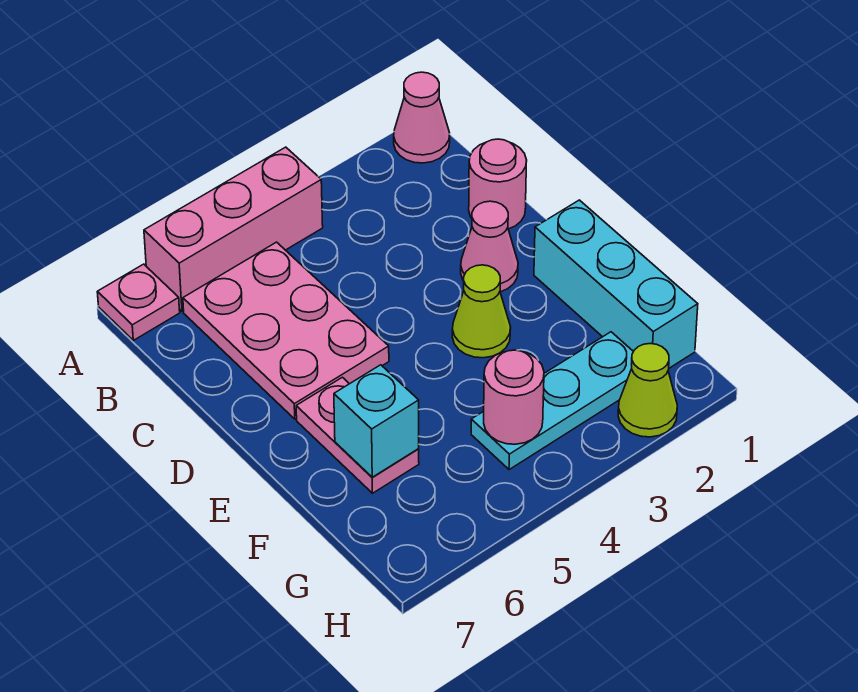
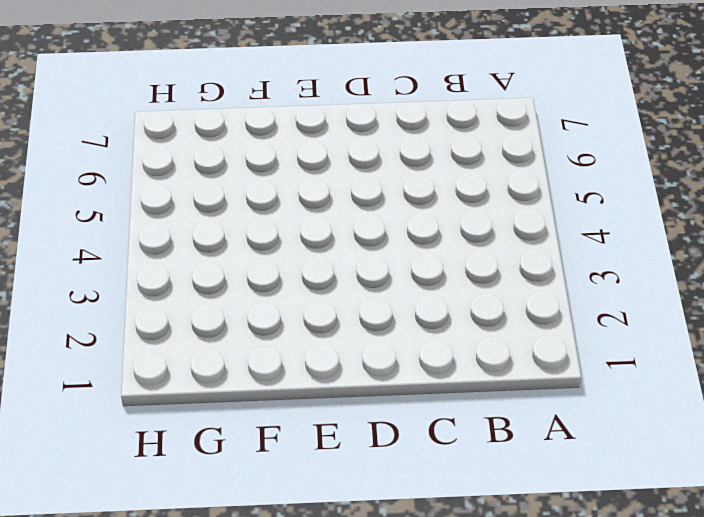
none -> pink cone A1 level 1
none -> pink brick A4:A6 level 1
none -> pink plate A7 level 1

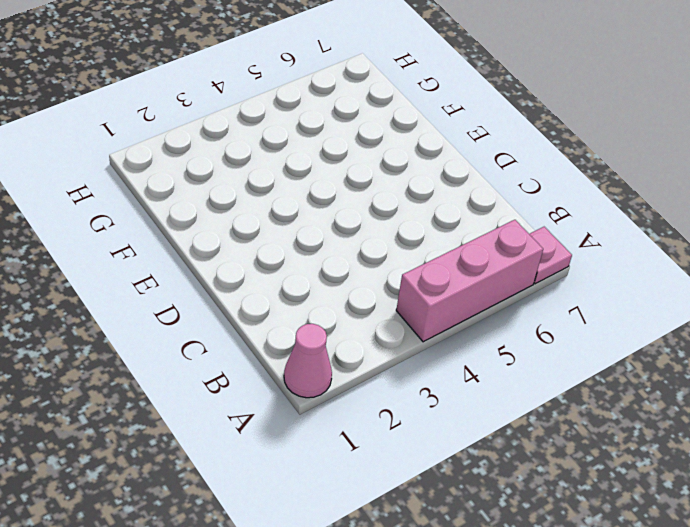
none -> pink plate B5:D6 level 1
none -> pink round brick C1 level 1
none -> pink cone D2 level 1

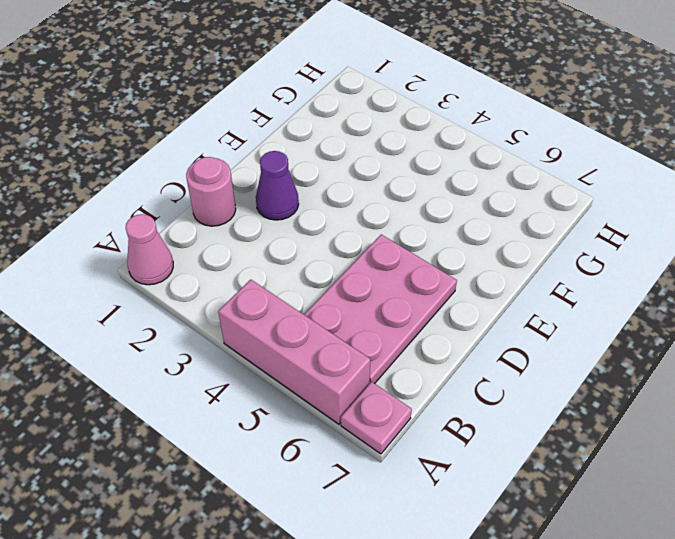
purple cone D2 level 1 -> pink cone D2 level 1
none -> cyan brick E1:G1 level 1
none -> lime cone E3 level 1
none -> pink plate E6:F6 level 1

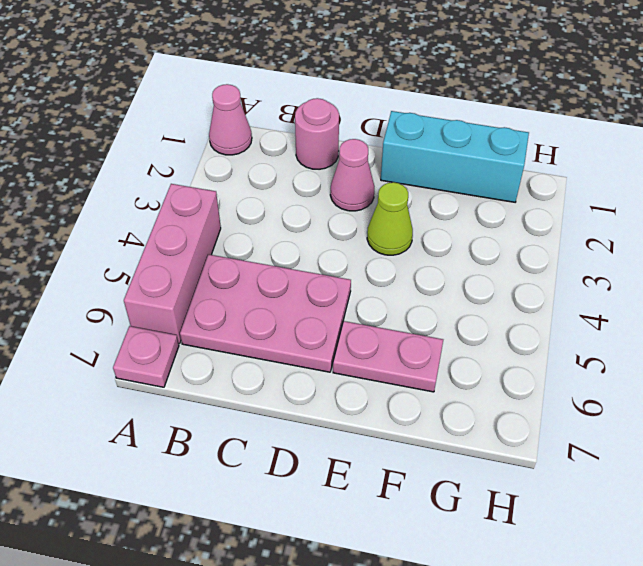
none -> cyan plate G2:G4 level 1
none -> lime cone H2 level 1
none -> cyan brick F6 level 2

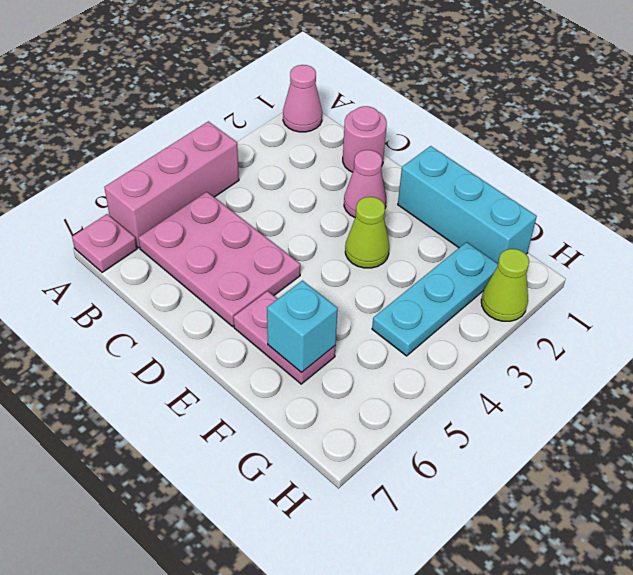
none -> pink round brick G4 level 2

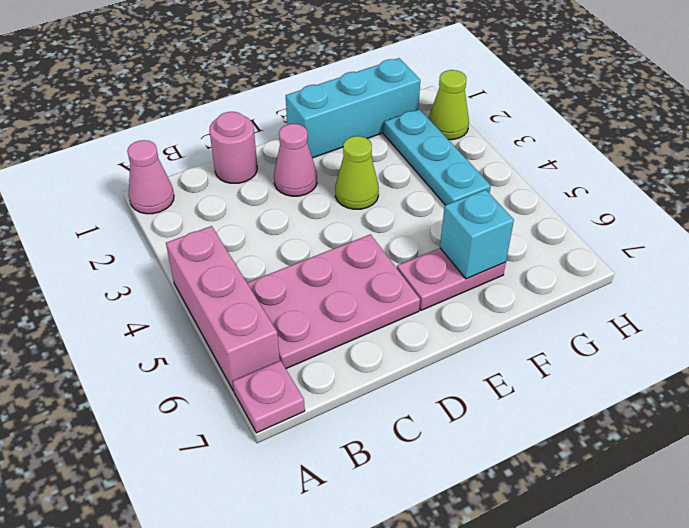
none -> pink round brick G4 level 2

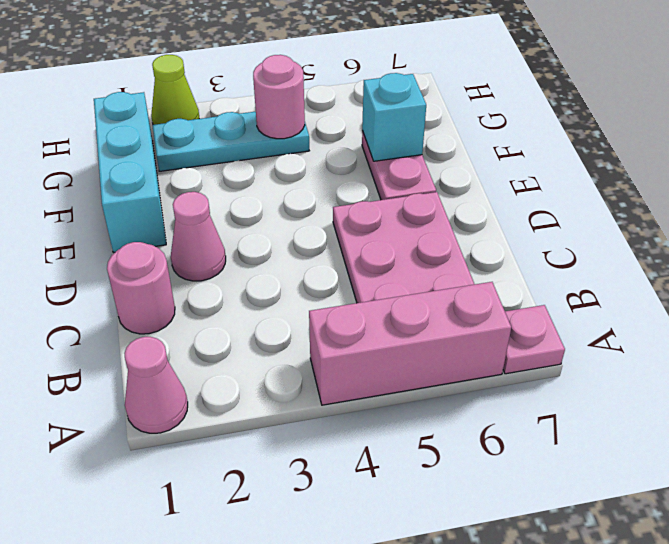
none -> lime cone E3 level 1

